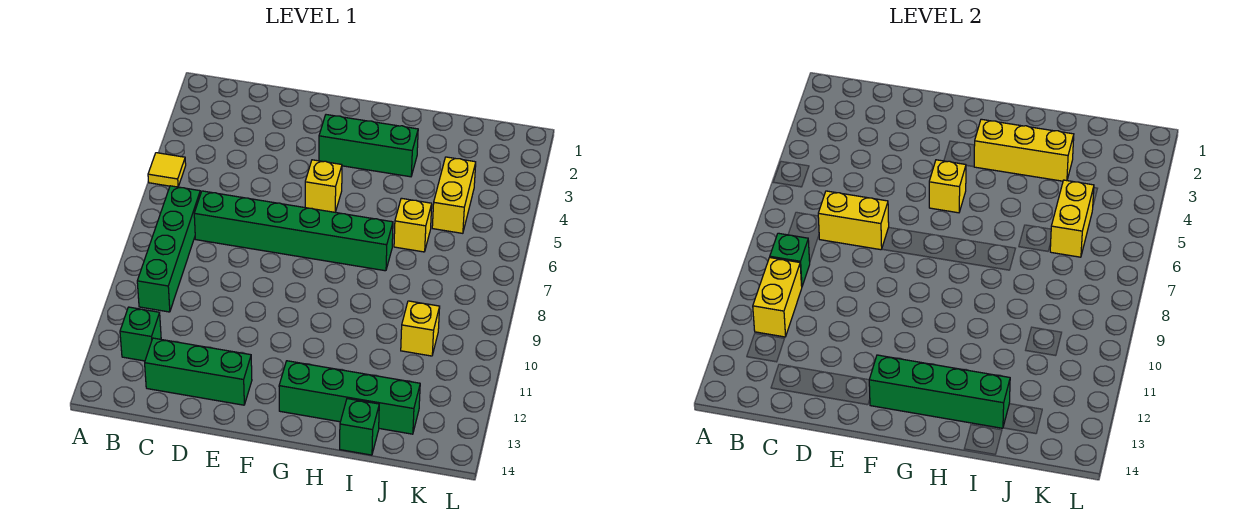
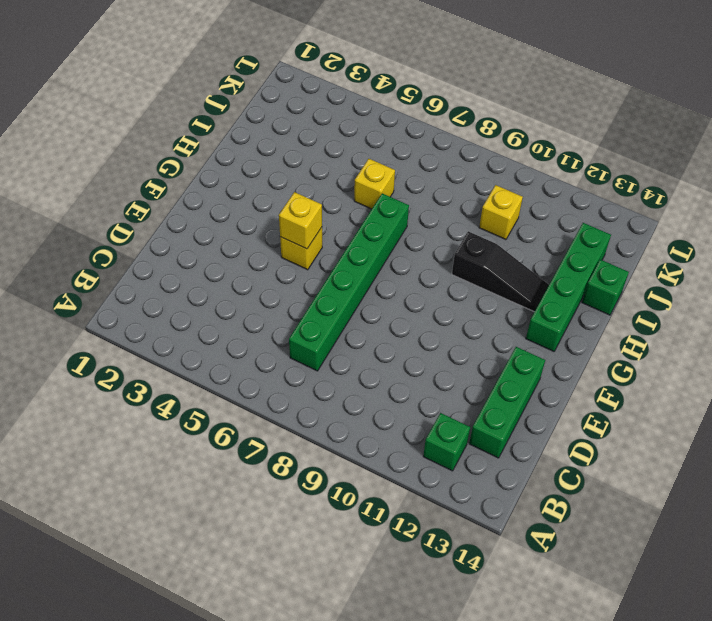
black slope H10:H12 level 1 top 10 -> none
none -> yellow tile A5 level 1
none -> green brick B7:B10 level 1
none -> green brick F3:H3 level 1

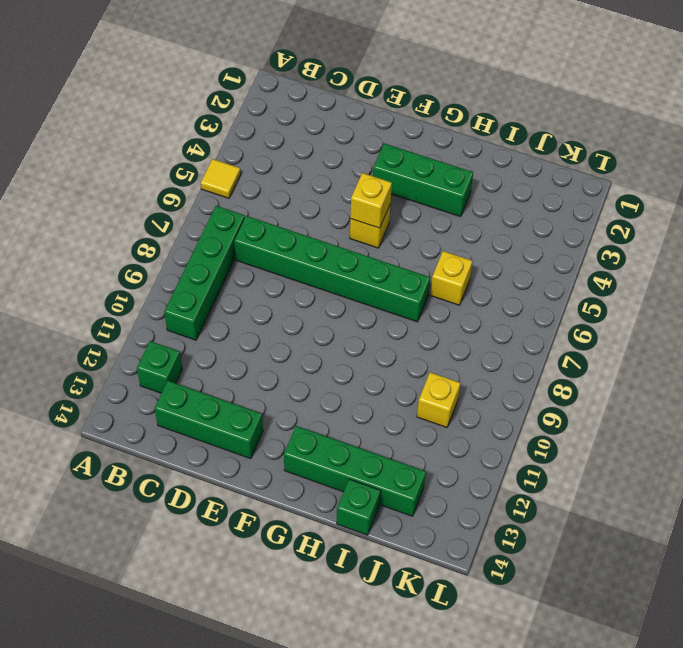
none -> yellow brick J4:J5 level 1
none -> green brick B9 level 2
none -> yellow brick B10:B11 level 2

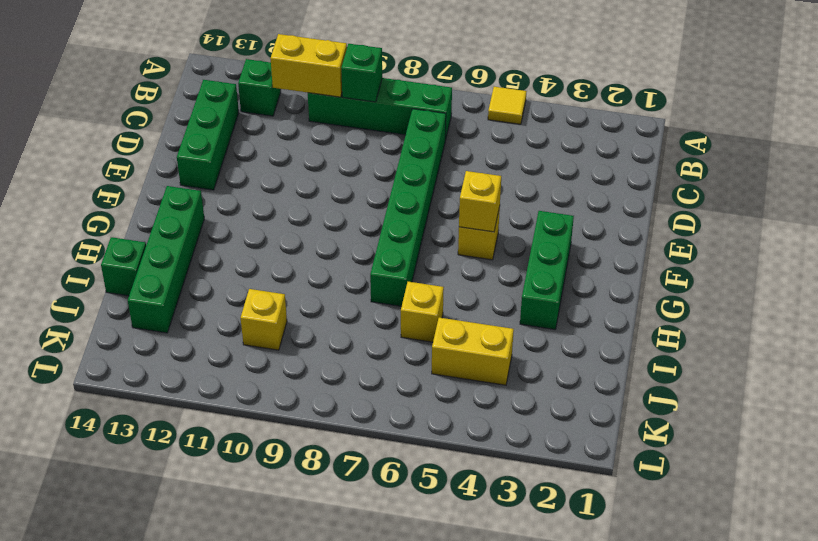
none -> yellow brick C7:D7 level 2
none -> green brick F13:I13 level 2
none -> yellow brick G3:I3 level 2

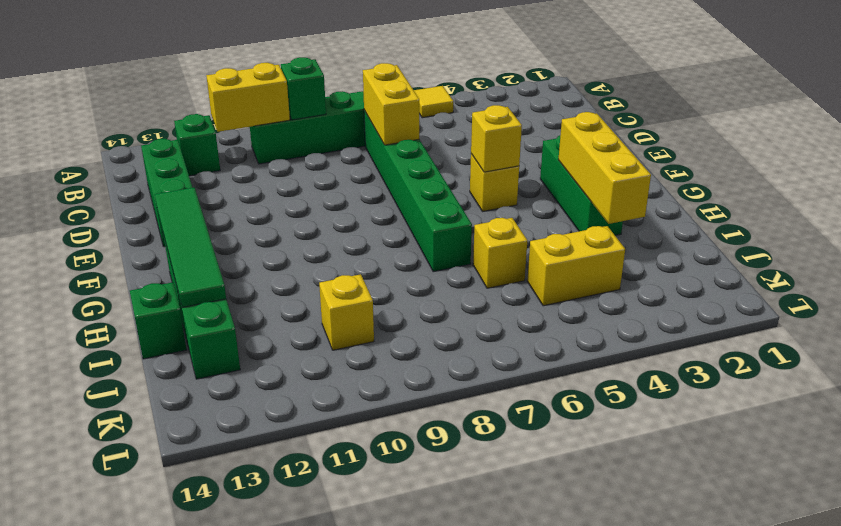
green tile F13:I13 level 2 -> green brick F13:I13 level 2
none -> yellow brick J5:J6 level 2

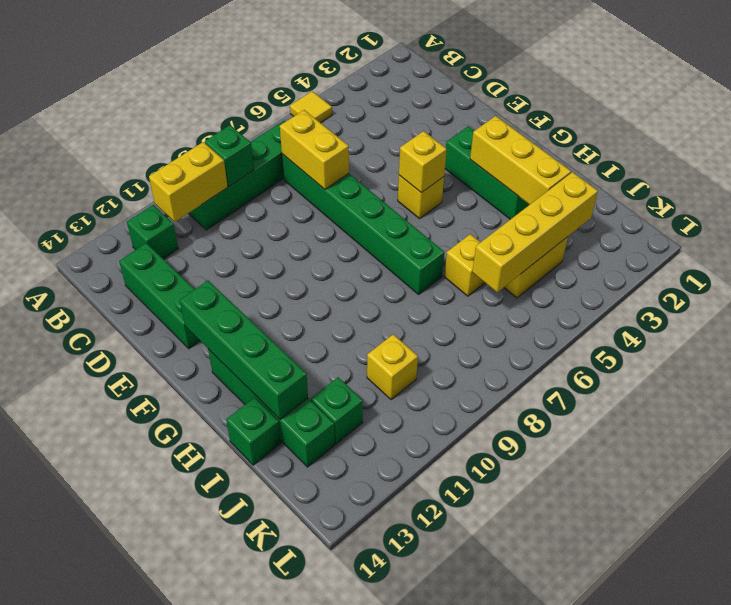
yellow brick J3:J6 level 2 -> yellow brick J5:J6 level 2
green brick J12 level 1 -> none

